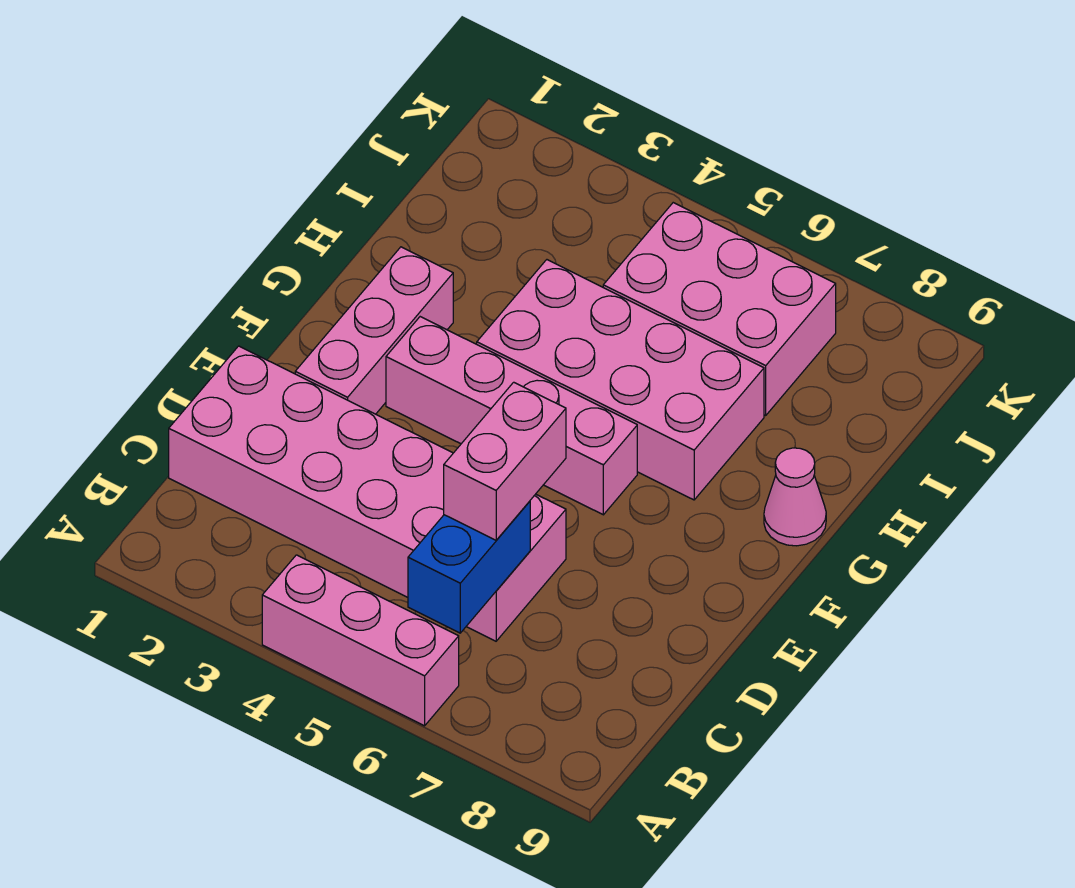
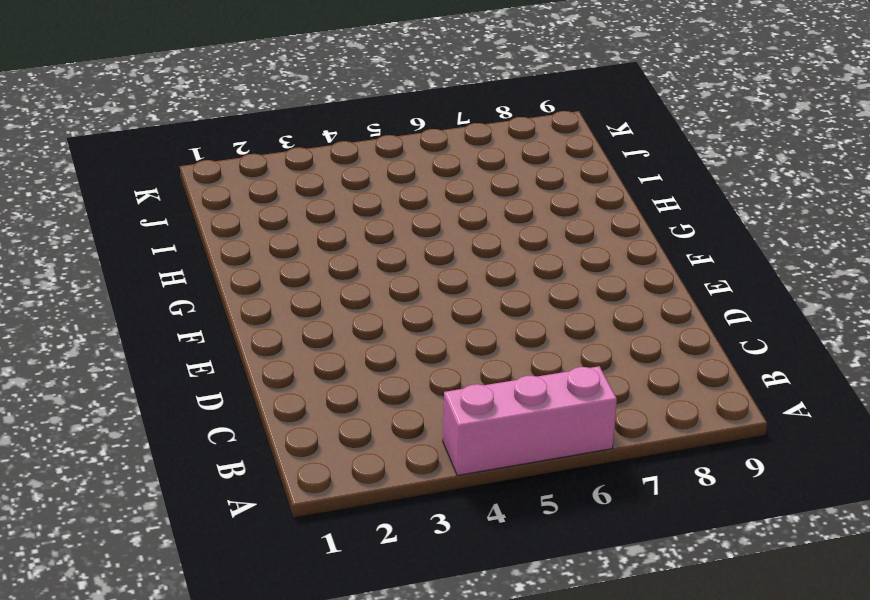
none -> pink brick C1:D6 level 1
none -> pink brick E2:G2 level 1

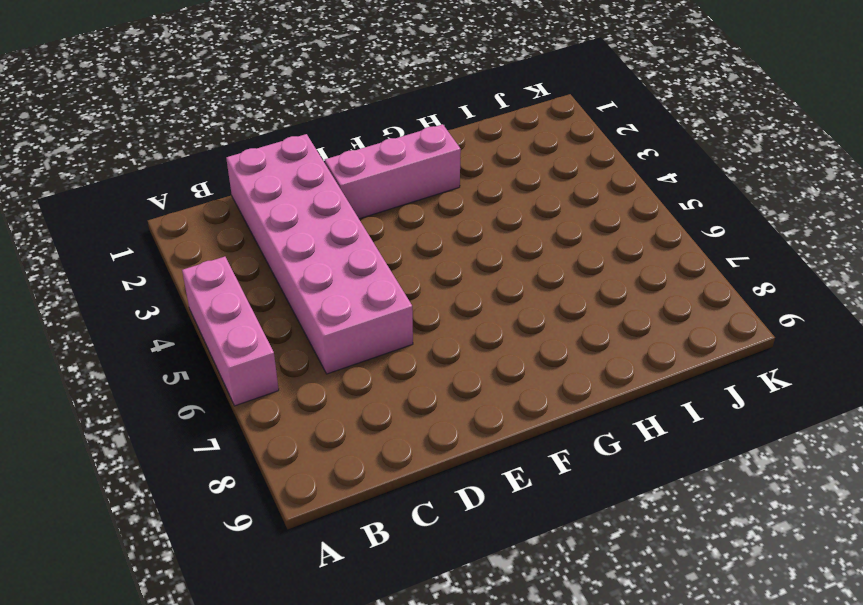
none -> pink brick F3:F6 level 1
none -> pink brick G4:H7 level 1

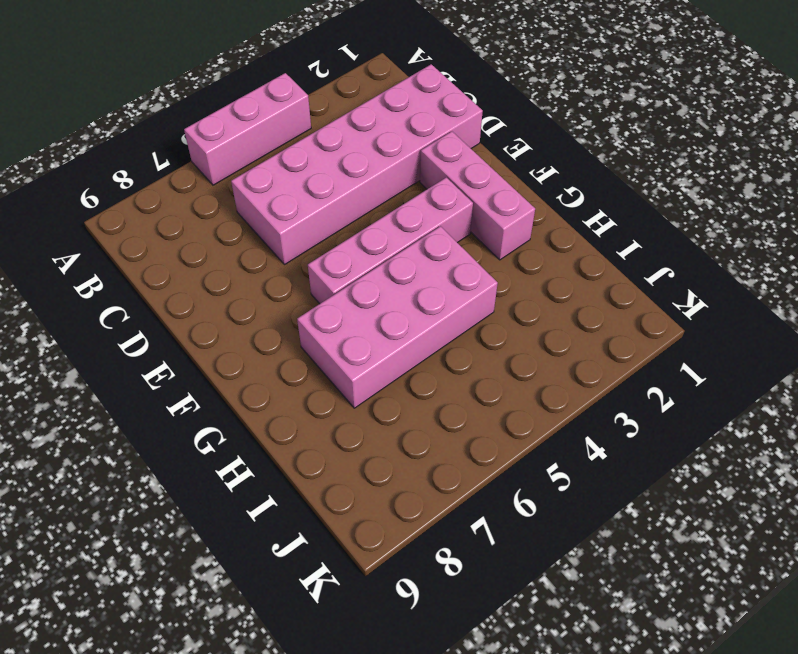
none -> pink cone G9 level 1
none -> pink brick I5:J7 level 1

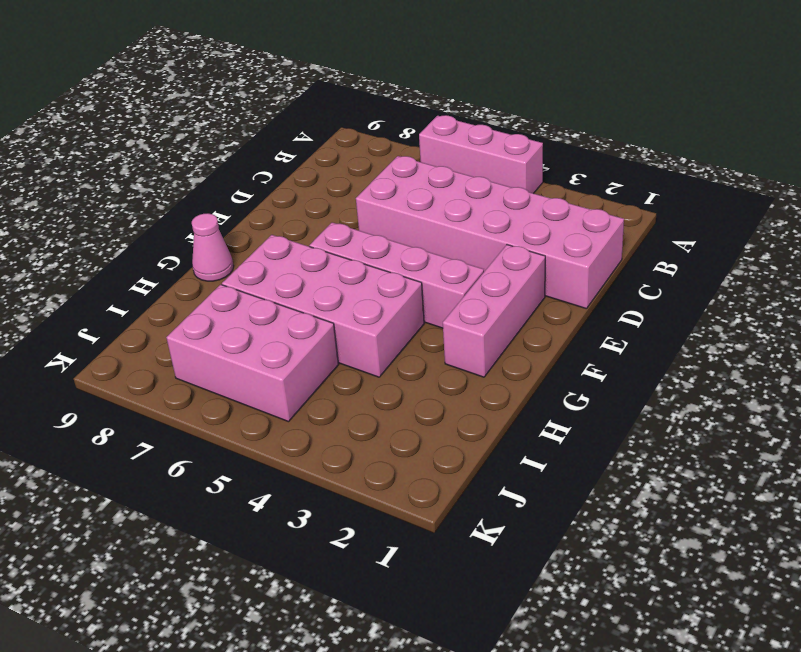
none -> blue brick B6:C6 level 2
none -> pink brick C6:D6 level 3

